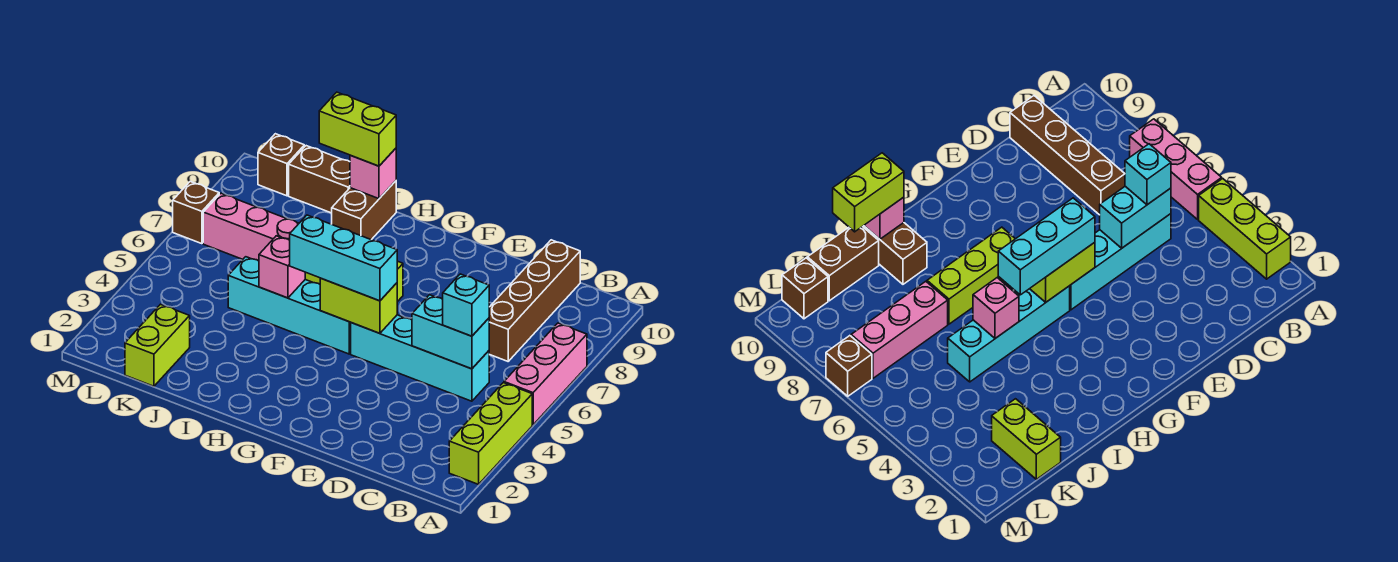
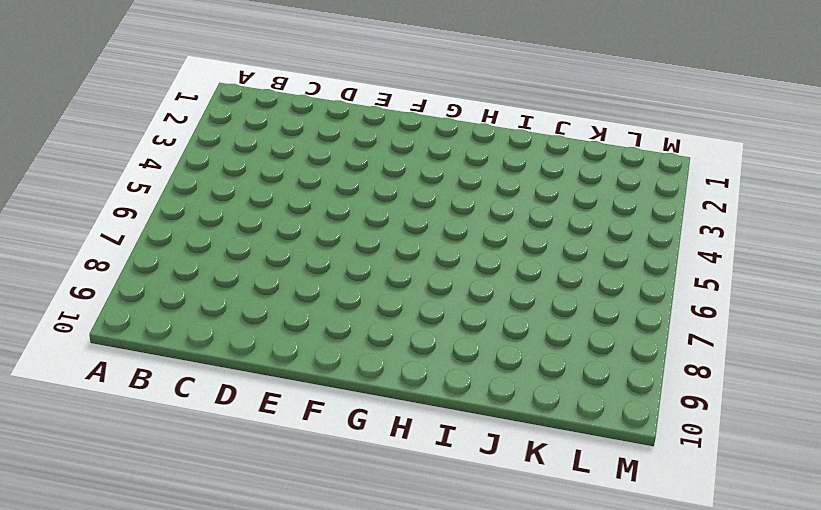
none -> lime brick A2:A4 level 1
none -> pink brick A5:A7 level 1
none -> cyan brick C5:F5 level 1

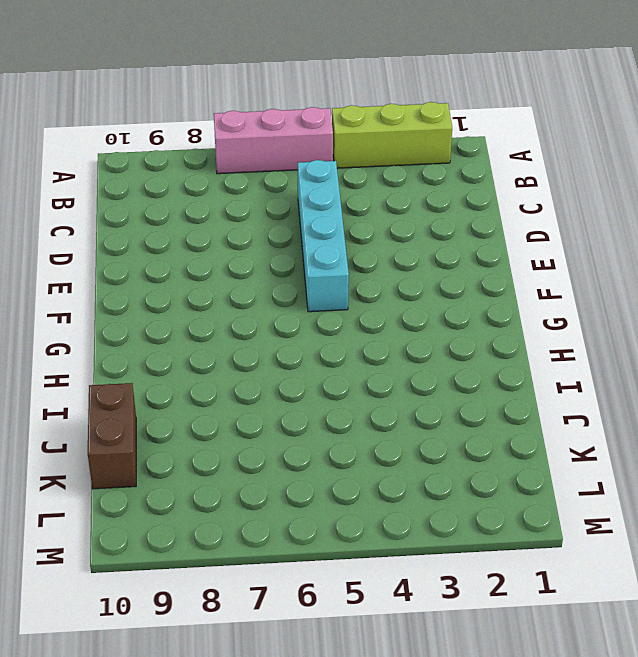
none -> brown brick C7:C10 level 1
none -> cyan brick G5:J5 level 1
none -> lime brick G7:I7 level 1

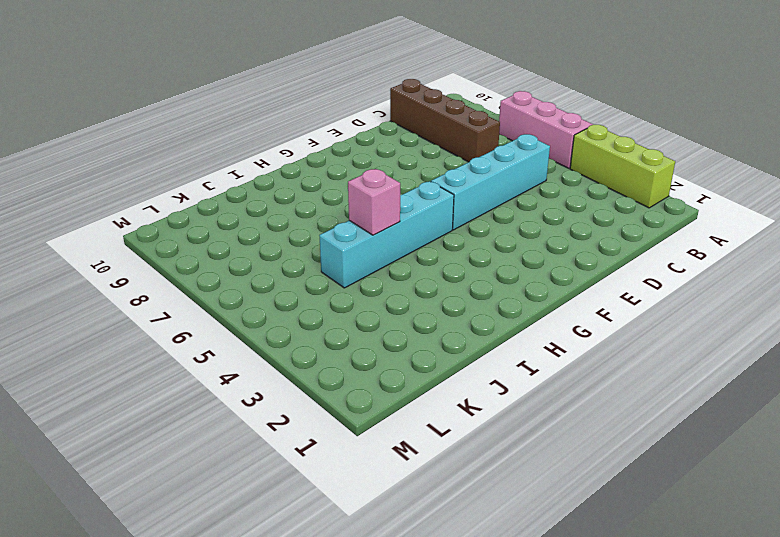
none -> lime brick G7:I7 level 1
none -> brown brick I9:I10 level 1
none -> pink brick J7:L7 level 1

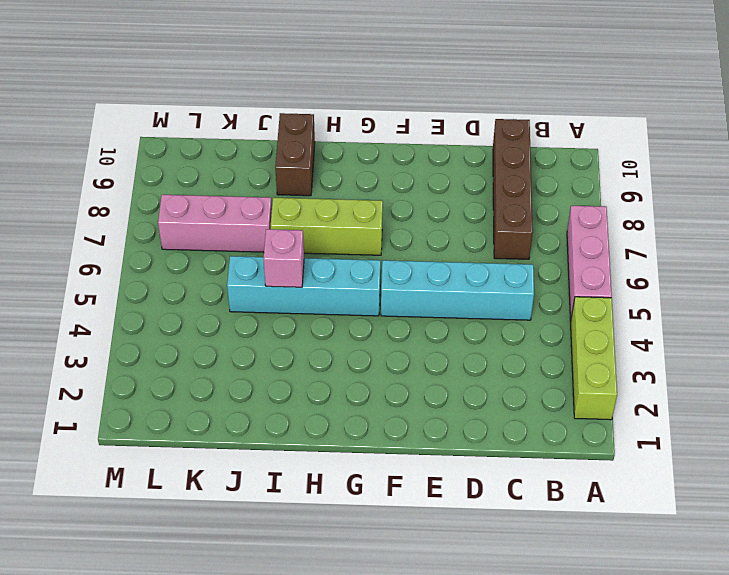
none -> brown brick J10:K10 level 1
none -> lime brick K1:K2 level 1
none -> brown brick L10 level 1

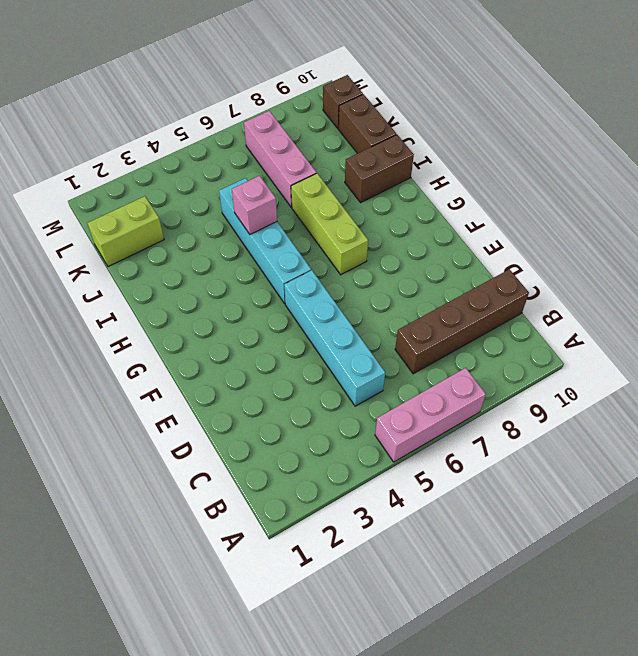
none -> lime brick A2:A4 level 1
none -> brown brick M7 level 1
none -> cyan brick C5:D5 level 2

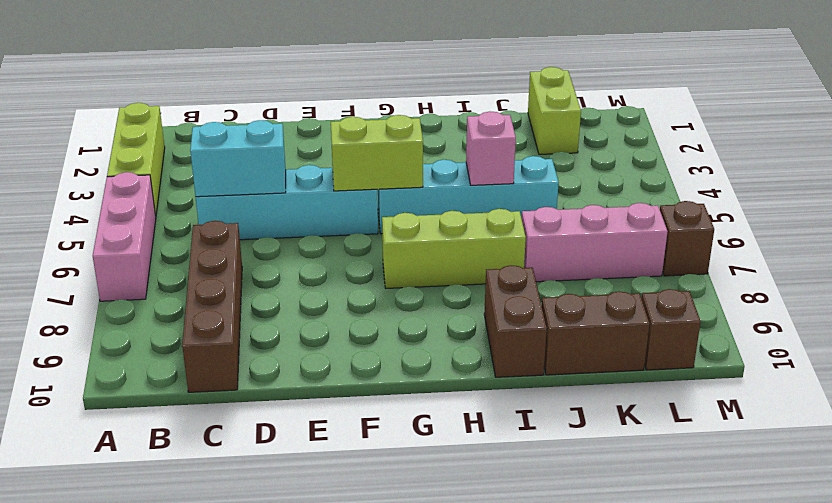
none -> pink brick I10 level 2
none -> cyan brick C5 level 3
none -> cyan brick F5:H5 level 3

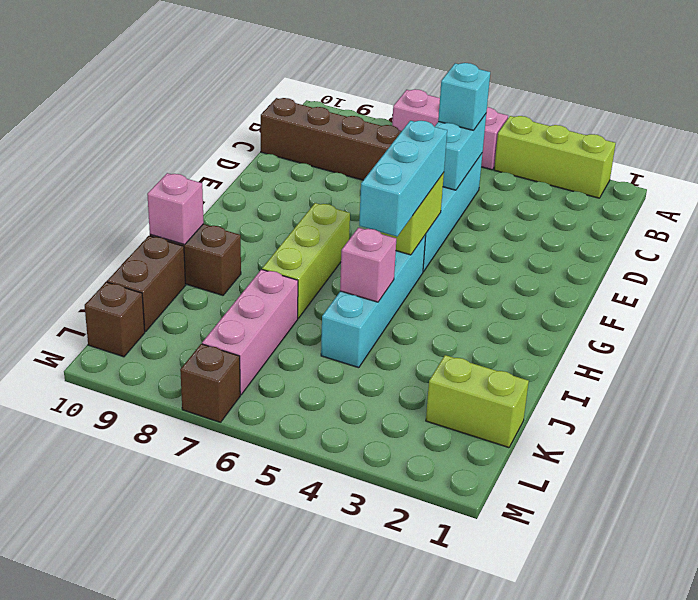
none -> lime brick I10:J10 level 3

